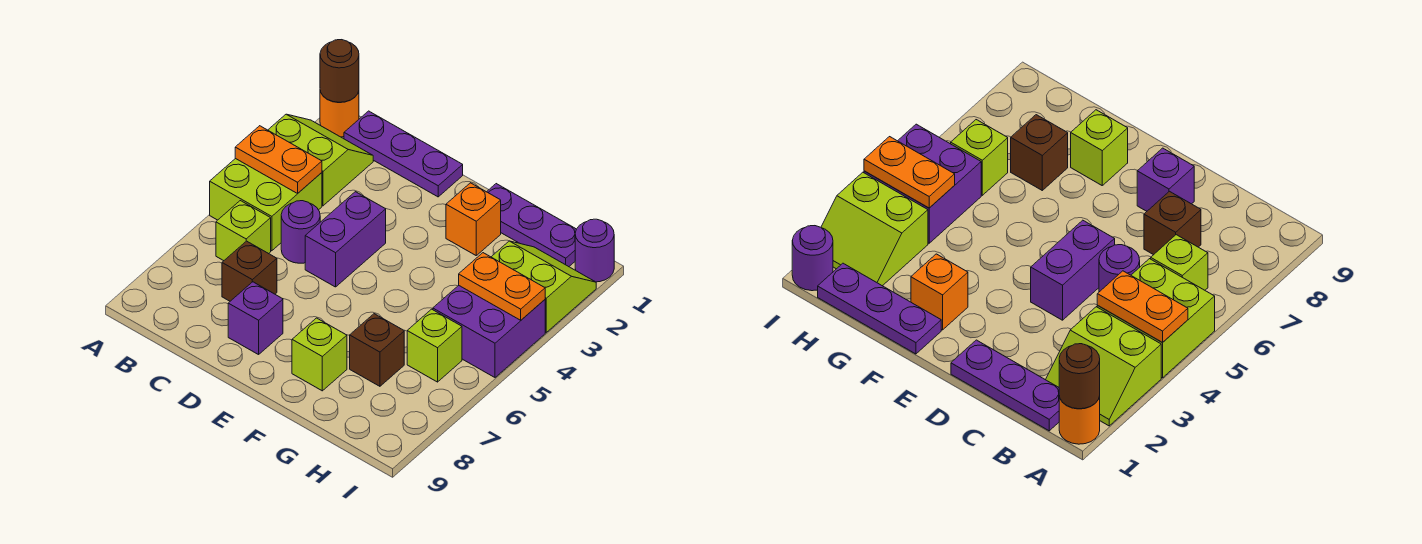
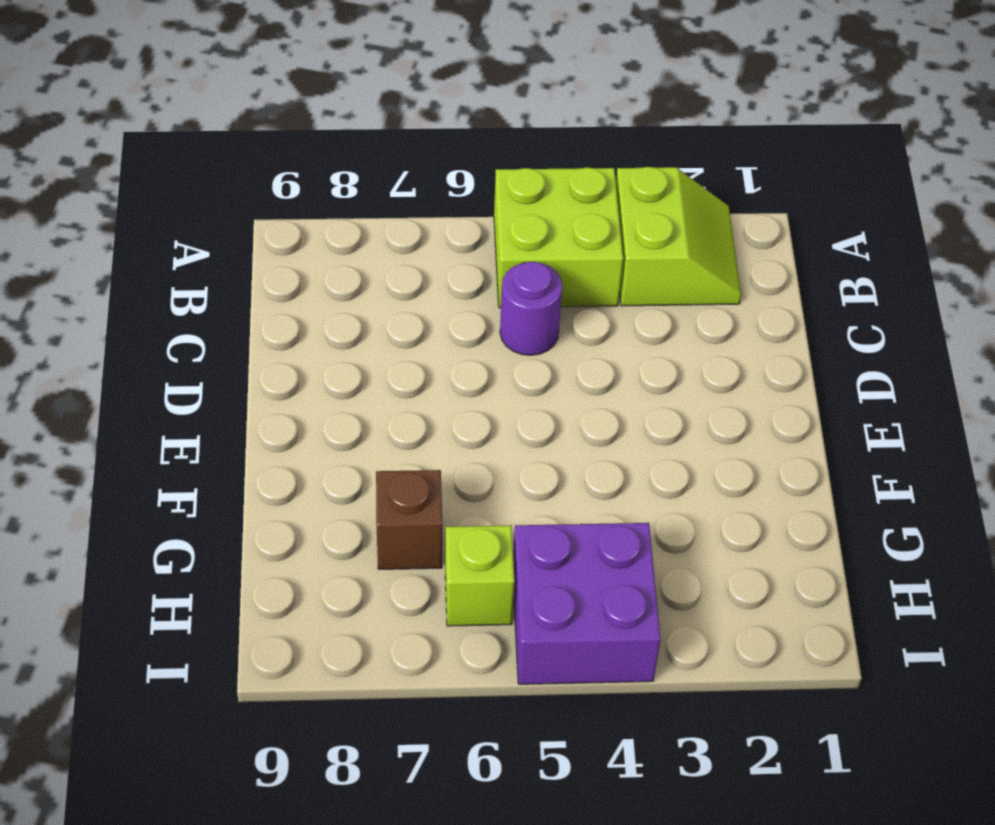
none -> orange round brick A1 level 1
none -> purple plate B1:D1 level 1
none -> lime brick B6 level 1

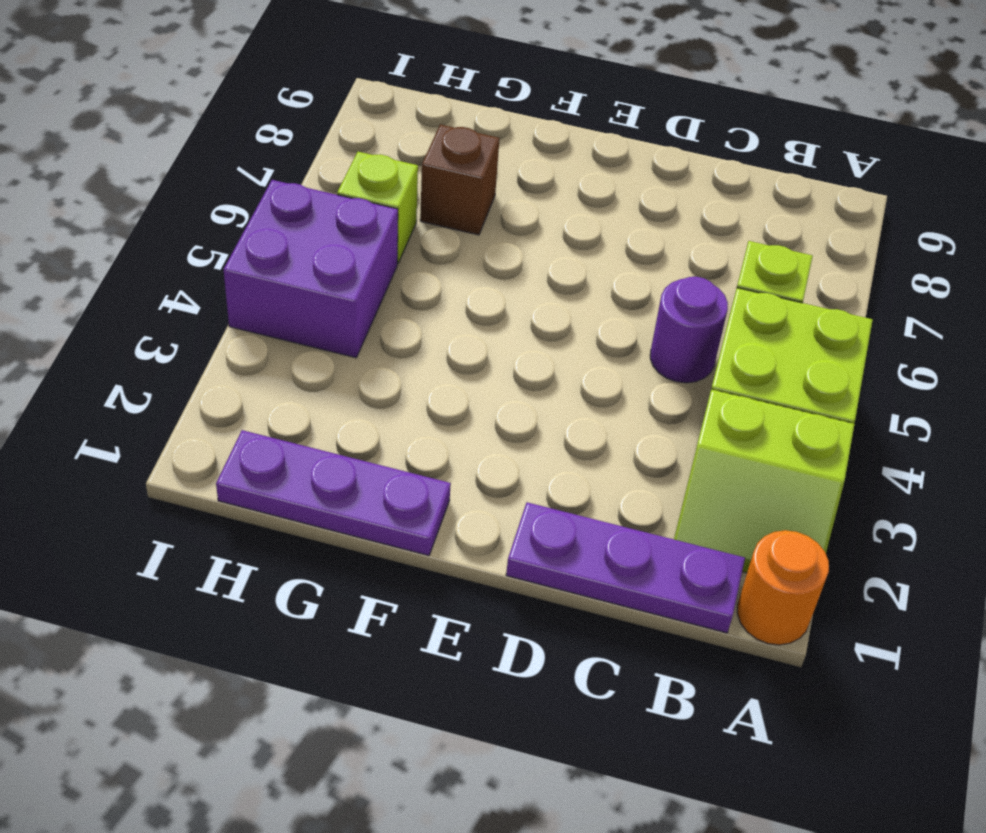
none -> brown brick C7 level 1
none -> purple brick D4:D5 level 1
none -> purple brick D8 level 1

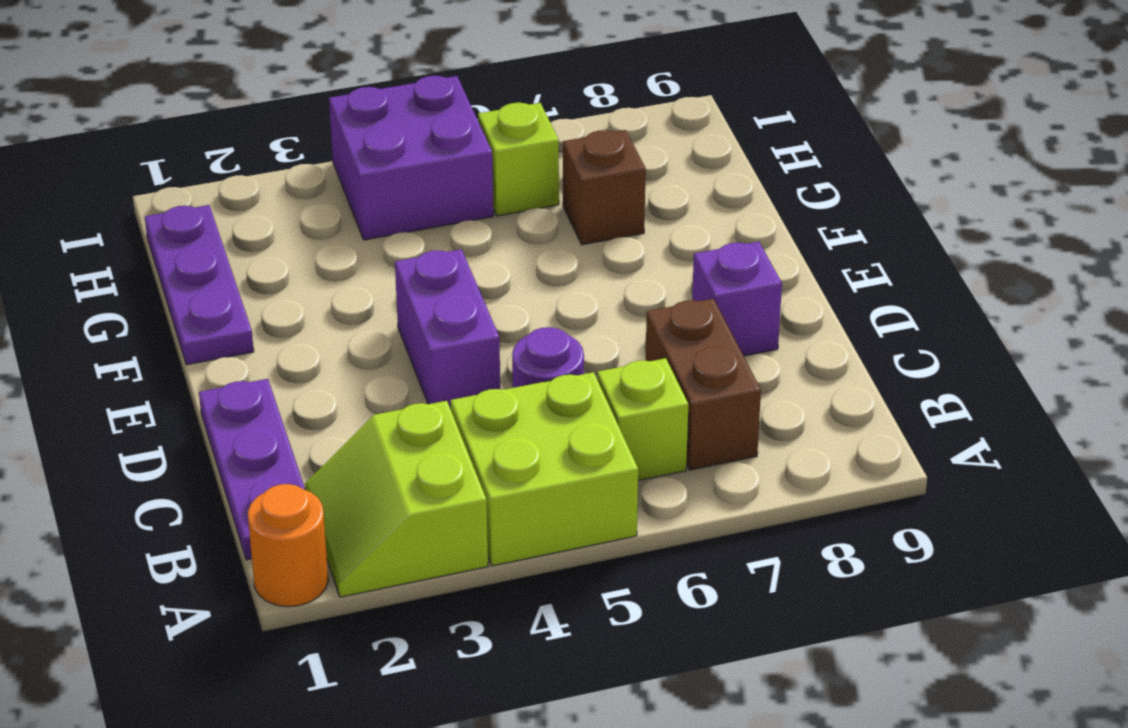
brown brick B7:C7 level 1 -> brown brick C7 level 1
purple brick D4:E4 level 1 -> purple brick D4:D5 level 1
none -> orange brick F2 level 1
none -> lime brick F8 level 1
none -> lime slope H2:I3 level 1 top 3

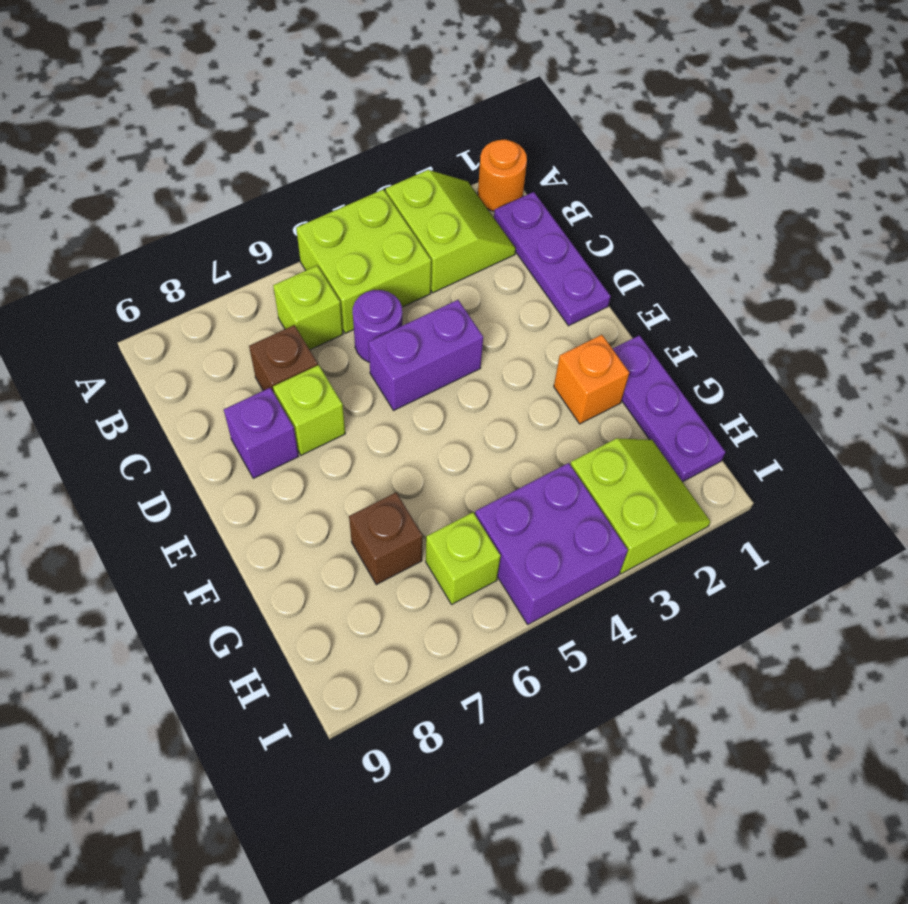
lime brick D7 level 1 -> lime brick F8 level 1
none -> purple round brick I1 level 1
none -> brown round brick A1 level 2
none -> orange plate A4:B4 level 2

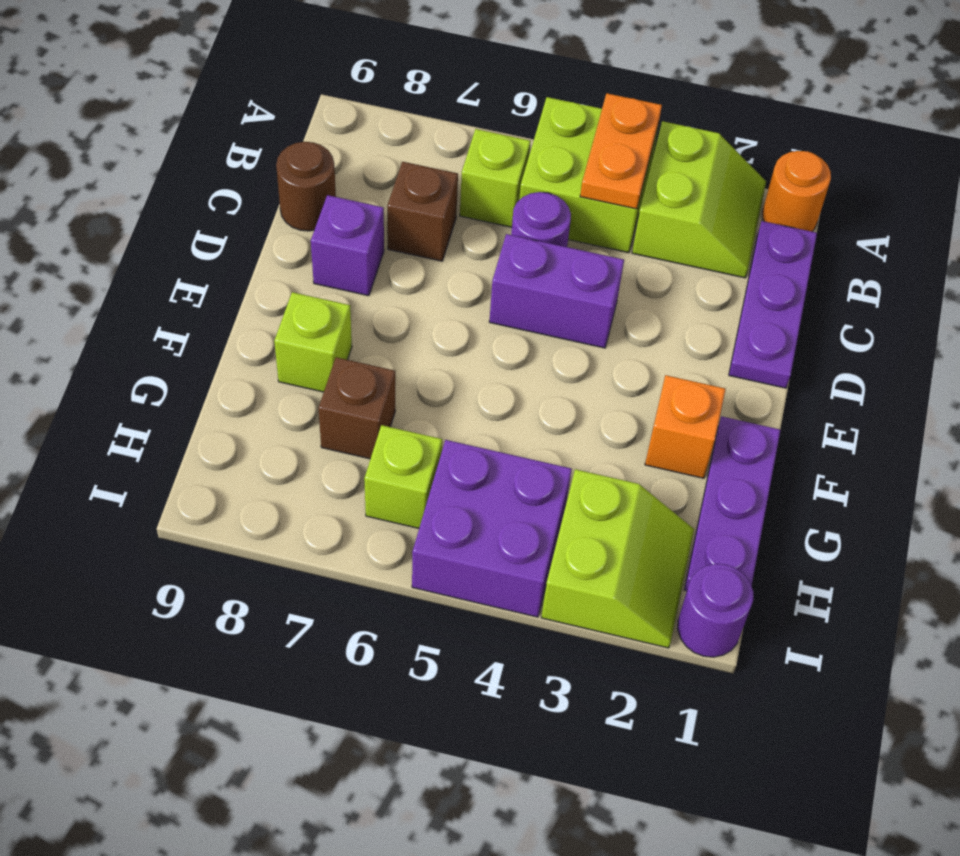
brown round brick C9 level 1 -> brown round brick A1 level 2
none -> orange plate H4:I4 level 2

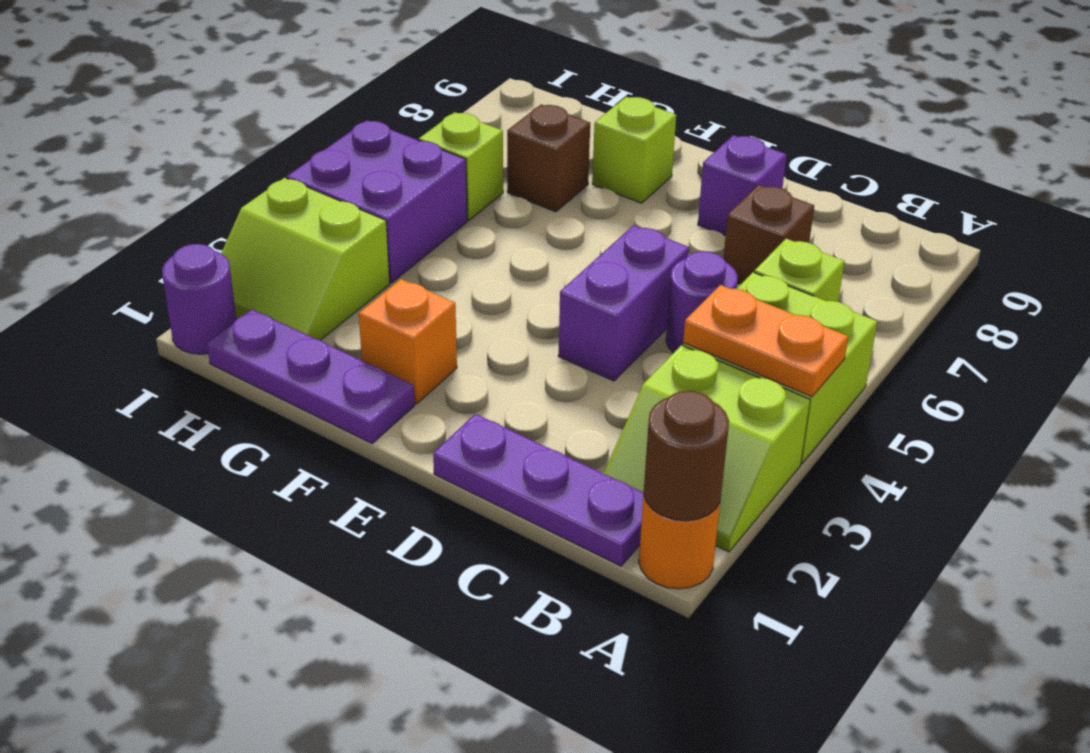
none -> orange plate H4:I4 level 2

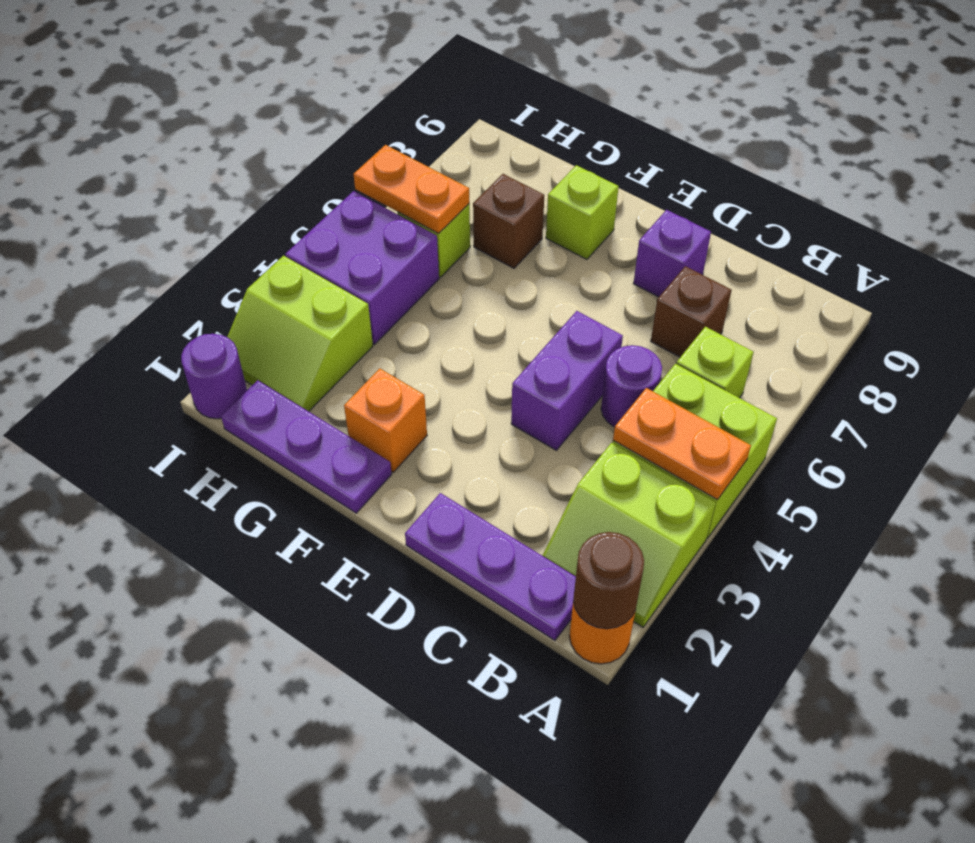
orange plate H6:I6 level 2 -> orange plate H4:I4 level 2

